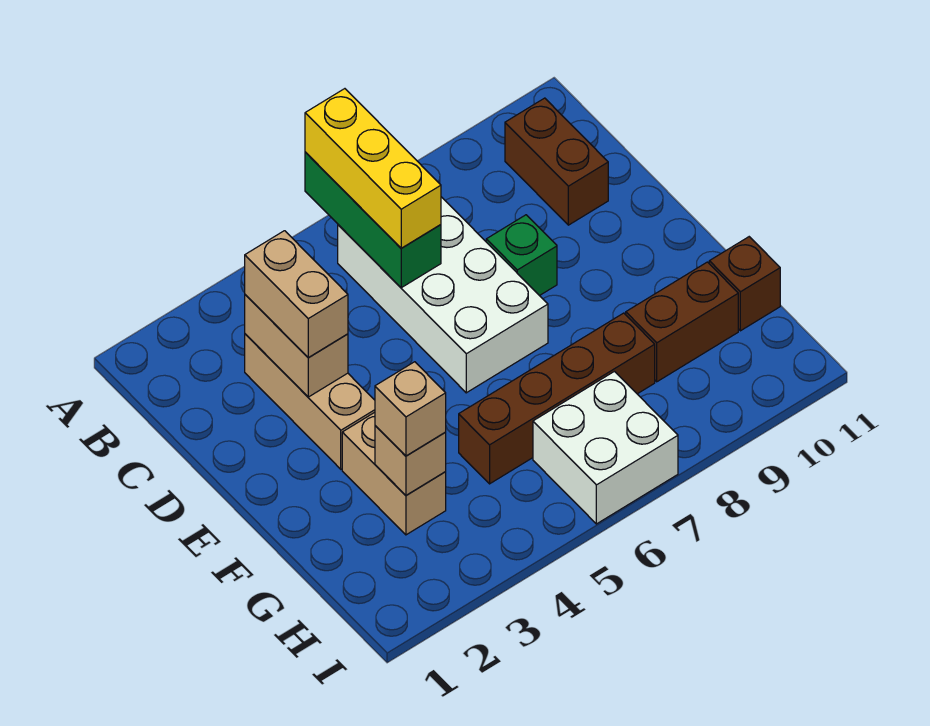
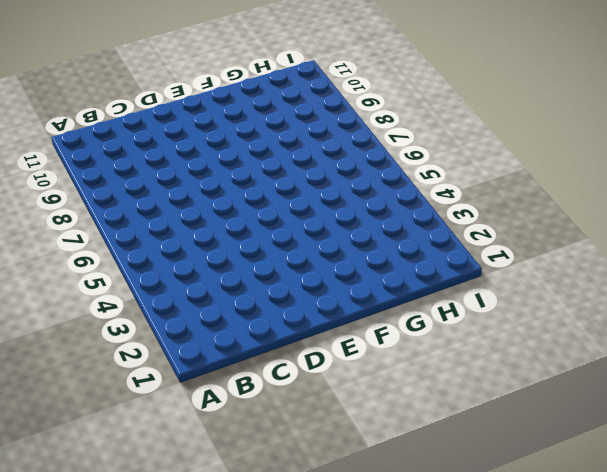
none -> white brick B6:E7 level 1
none -> brown brick B10:C10 level 1
none -> tan brick C3:E3 level 1

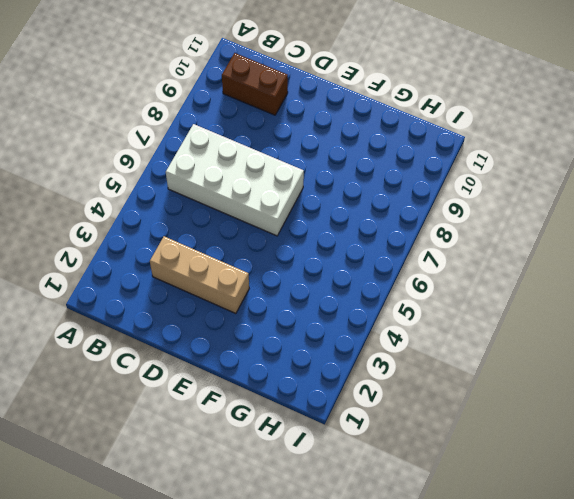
none -> green brick D8 level 1
none -> tan brick F3:G3 level 1
none -> brown brick G5:G8 level 1

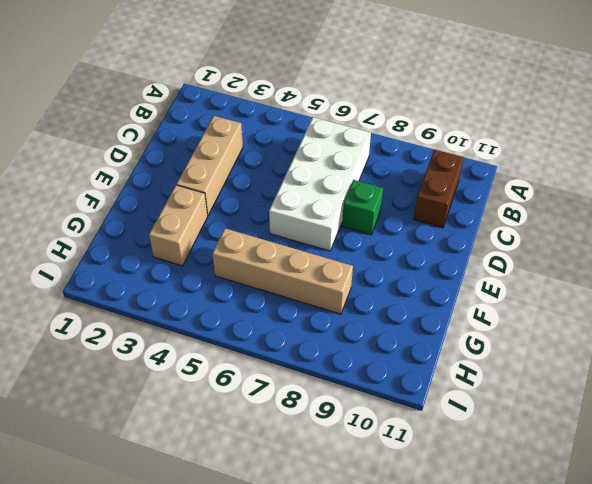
tan brick G5:G8 level 1 -> brown brick G5:G8 level 1
none -> brown brick G9:G10 level 1
none -> brown brick G11 level 1
none -> white brick H6:I7 level 1

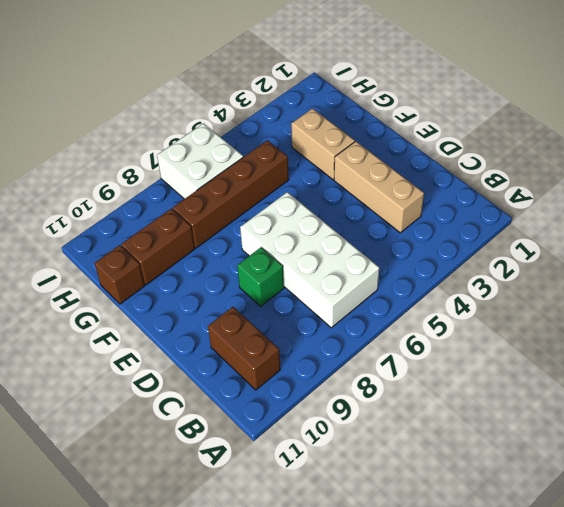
none -> green brick A6:C6 level 2
none -> tan brick C3:D3 level 2
none -> tan brick G3 level 2

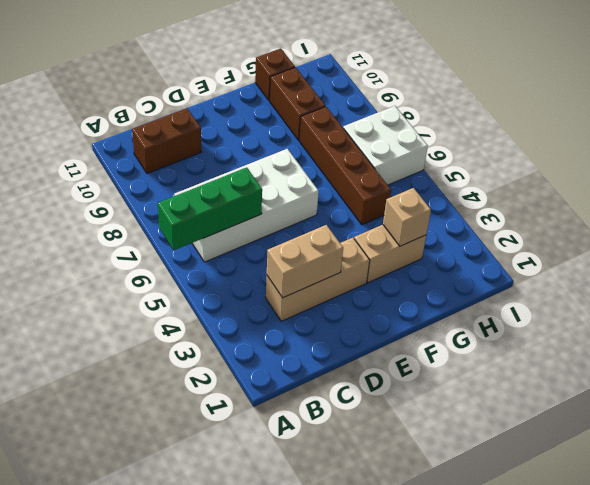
none -> green brick D8 level 1
none -> yellow brick A6:C6 level 3
none -> tan brick C3:D3 level 3

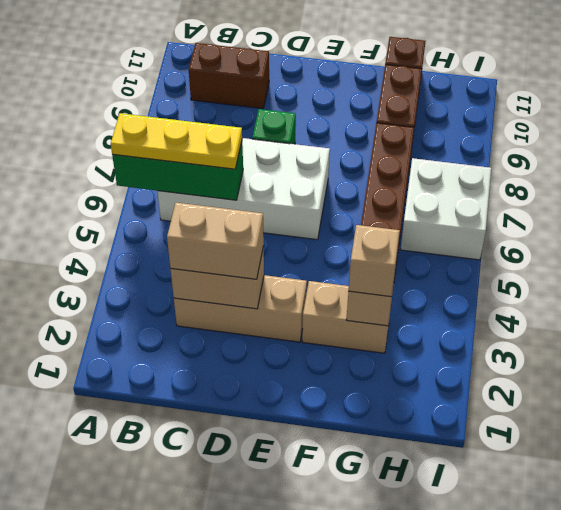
yellow plate A6:C6 level 3 -> yellow brick A6:C6 level 3

